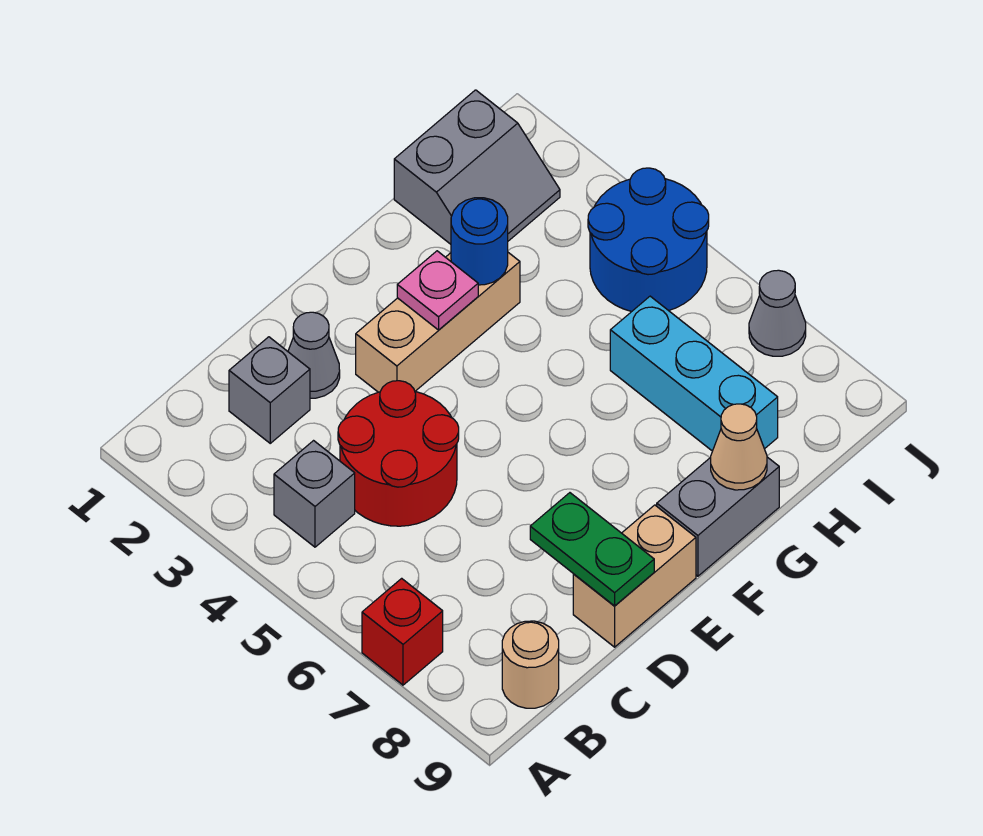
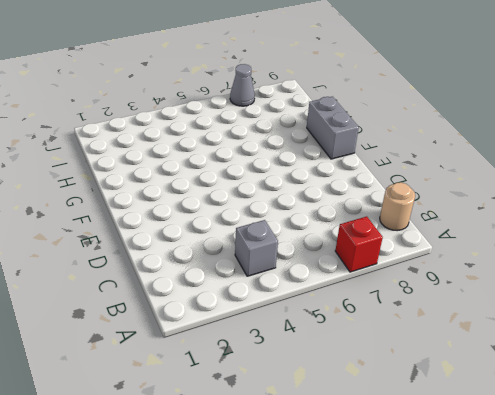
none -> grey brick C2 level 1
none -> red round brick C4:D5 level 1
none -> grey cone D2 level 1

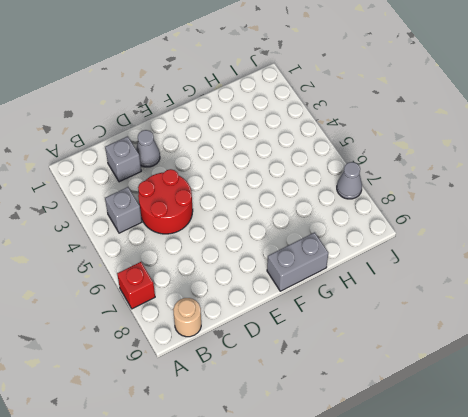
none -> tan brick D9:E9 level 1
none -> tan brick E3:G3 level 1
none -> grey slope H1:I2 level 1 top 1

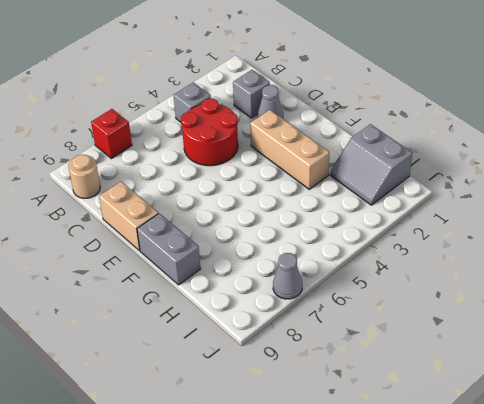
none -> cyan brick H6:H8 level 1
none -> blue round brick I4:J5 level 1
none -> green plate D8:D9 level 2

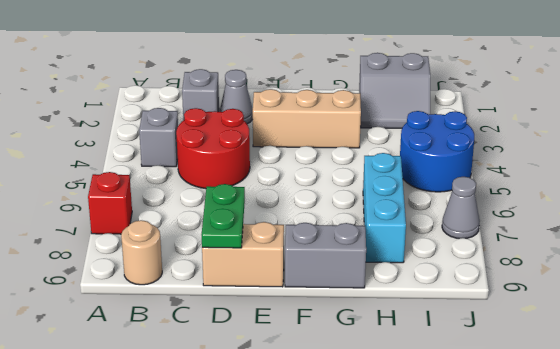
none -> pink plate F3 level 2
none -> blue round brick G3 level 2
none -> tan cone G9 level 2

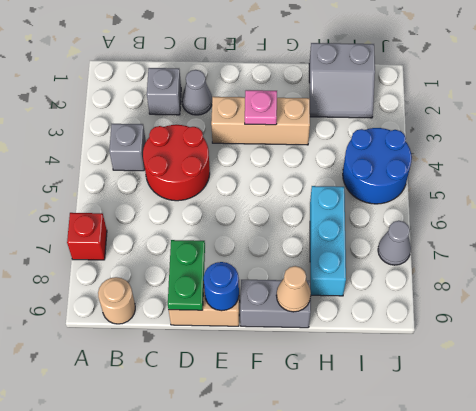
blue round brick E9 level 2 -> blue round brick G3 level 2

